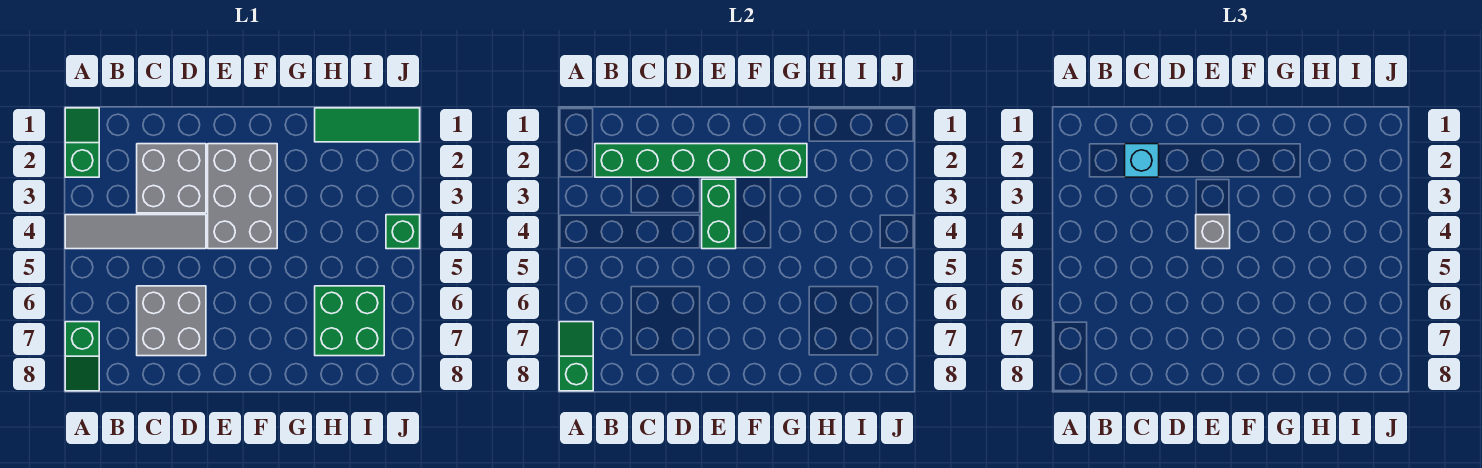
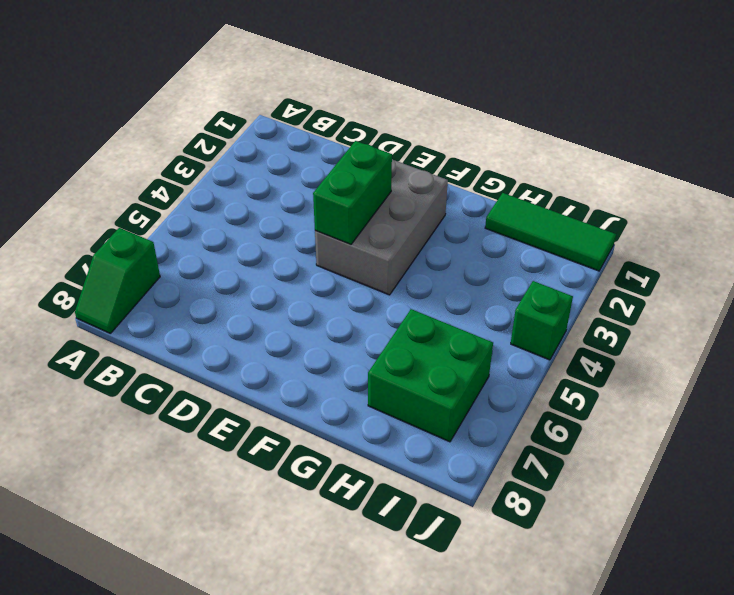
none -> green slope A1:A2 level 1 top 2
none -> grey tile A4:D4 level 1
none -> grey brick C2:D3 level 1

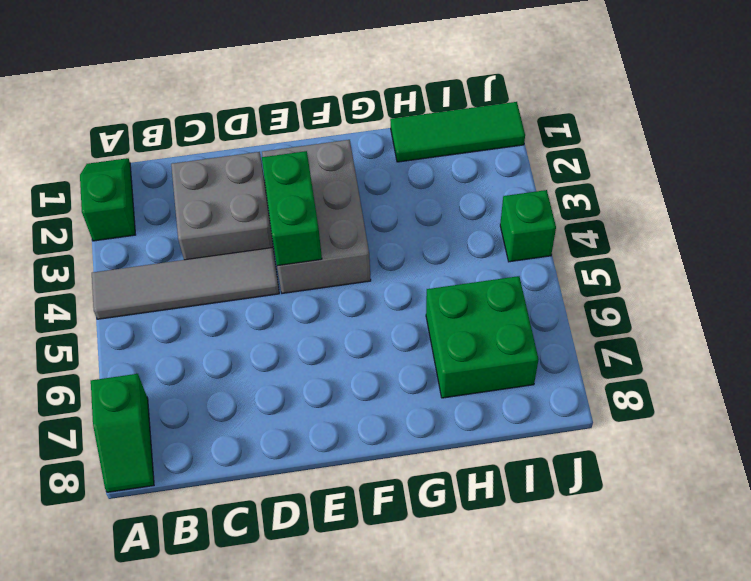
none -> grey brick C6:D7 level 1
none -> green slope A7:A8 level 2 top 8
none -> green brick B2:G2 level 2

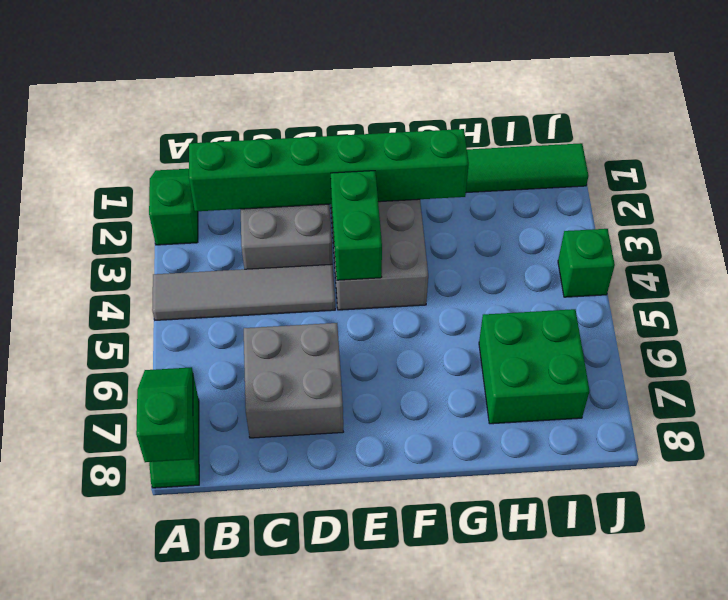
none -> cyan brick C2 level 3
none -> grey brick E4 level 3

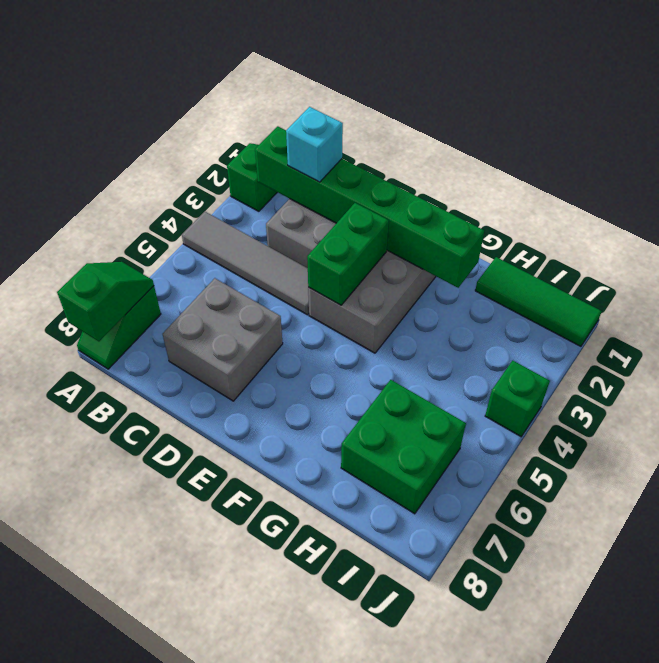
none -> grey brick E4 level 3

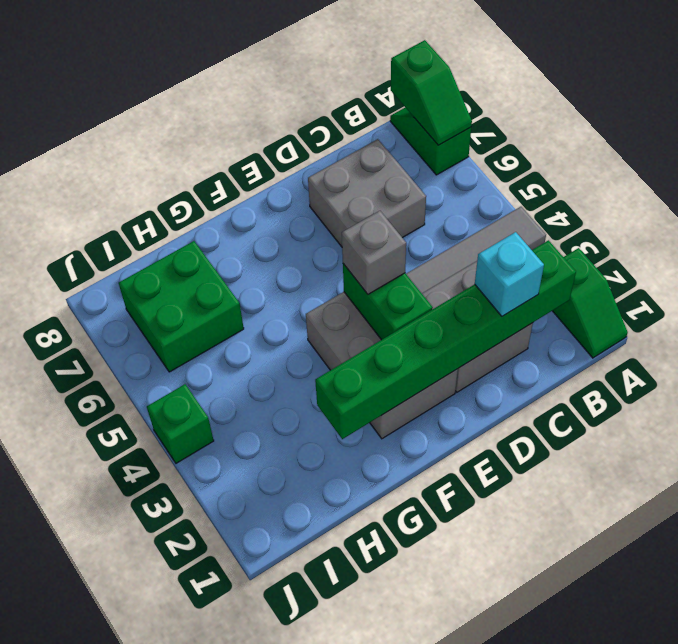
none -> green tile H1:J1 level 1

